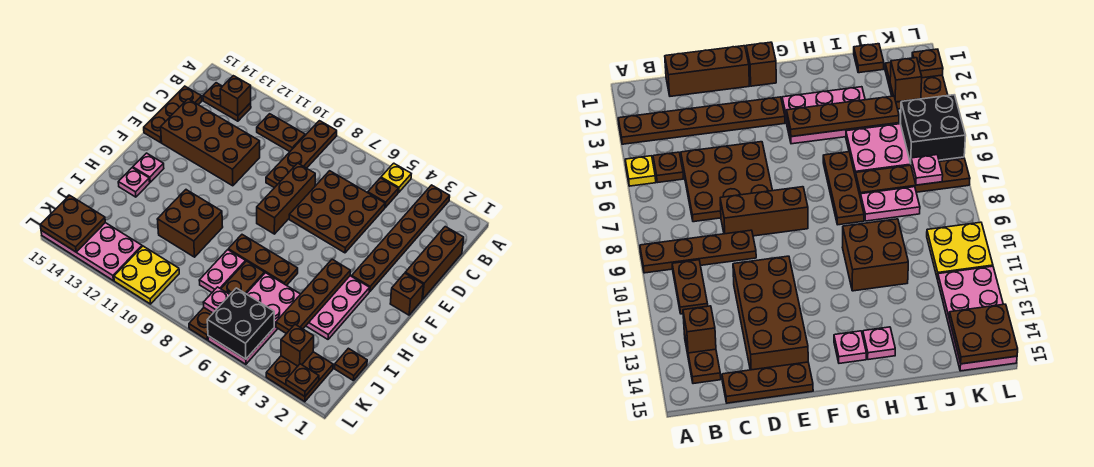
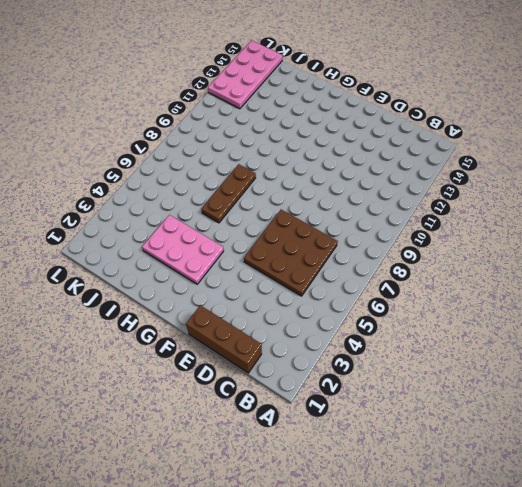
none -> brown plate A3:F3 level 1
none -> yellow plate A5 level 1
none -> brown plate A9:D9 level 1
none -> brown plate B5 level 1

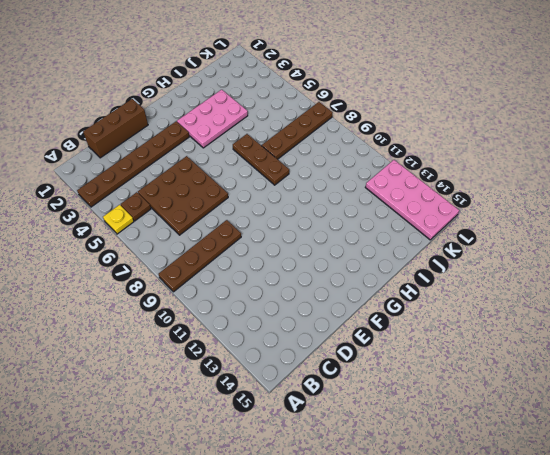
none -> brown plate B10:B11 level 1
none -> brown plate B13:B14 level 1
none -> brown plate C15:E15 level 1
none -> brown brick D8:F8 level 1

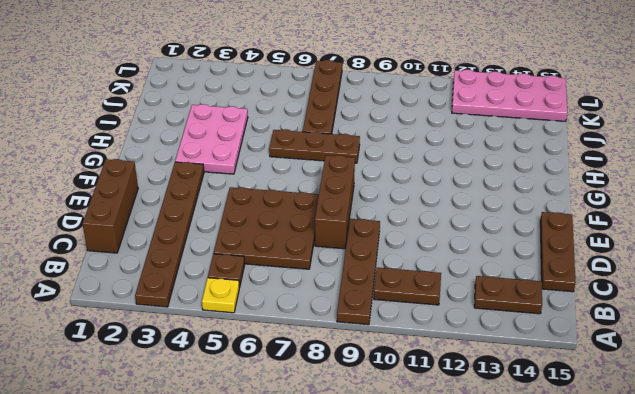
none -> brown brick D11:E14 level 1
none -> brown brick F1 level 1
none -> pink plate G14 level 1
none -> brown brick H10:I11 level 1

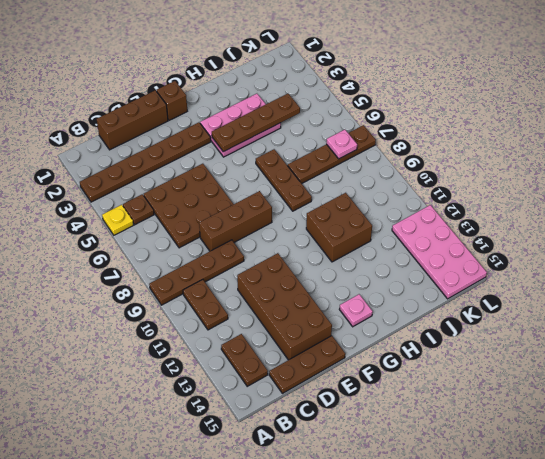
none -> pink plate H14 level 1
none -> pink plate I5:L6 level 1
none -> pink plate I8:J8 level 1
none -> brown plate J1 level 1

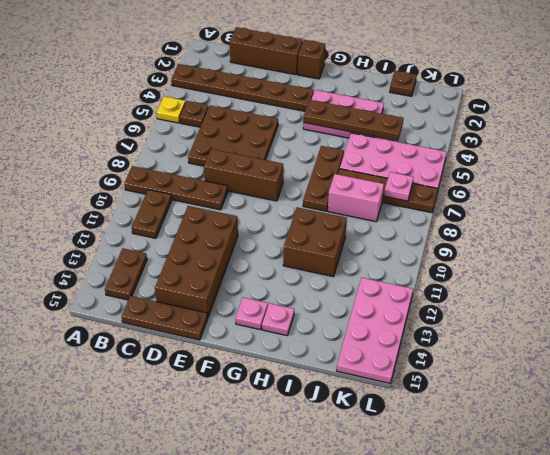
pink brick I8:J8 level 1 -> pink plate I8:J8 level 1
none -> brown plate K2:L3 level 1
none -> yellow plate K10:L11 level 1
none -> brown brick B13 level 2
none -> brown brick K3 level 2

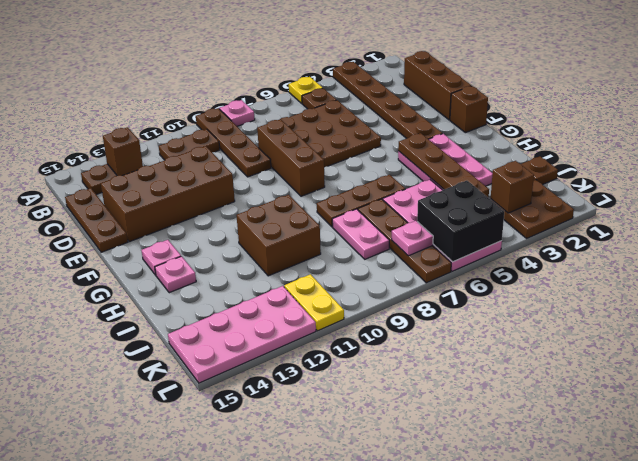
pink plate A8 level 1 -> none
yellow plate K11:L11 level 1 -> yellow plate K10:L11 level 1
none -> brown plate K14:L15 level 2
none -> brown plate L2 level 2

